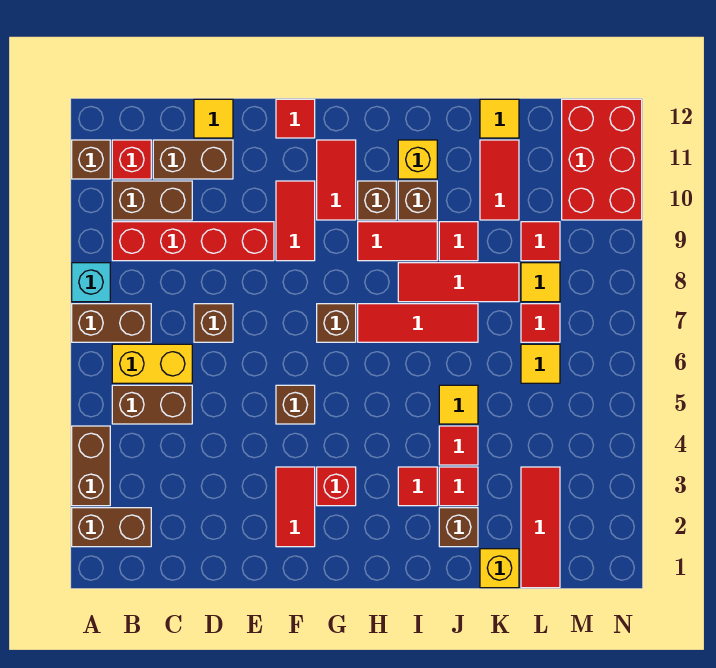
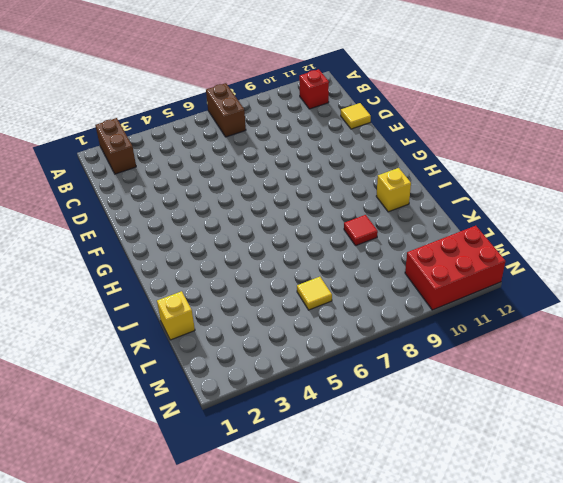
none -> brown brick A3:A4 level 1
none -> cyan brick A8 level 1
none -> brown brick A11 level 1
none -> brown brick B5:C5 level 1

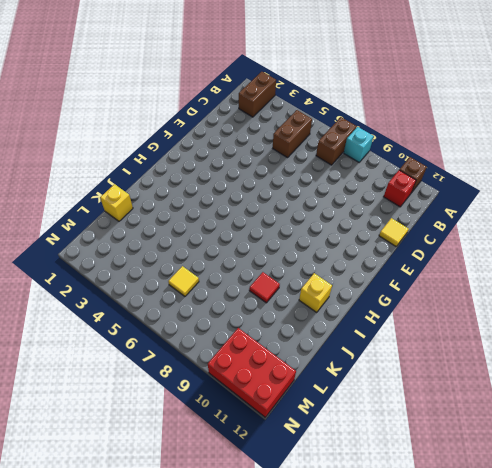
none -> brown brick A3:A4 level 1
none -> yellow brick B6:C6 level 1
none -> red brick B9:E9 level 1
none -> brown brick B10:C10 level 1

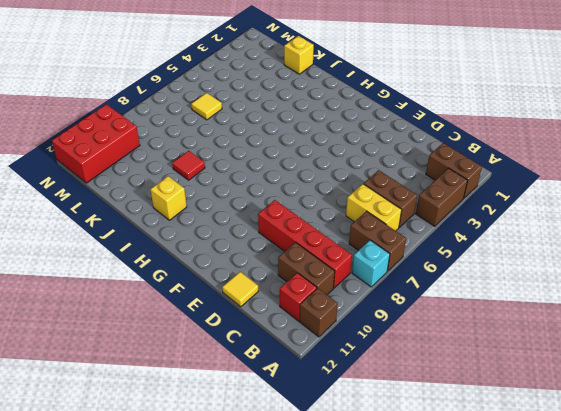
none -> brown brick C11:D11 level 1
none -> brown brick D7 level 1
none -> red tile F2:F3 level 1
none -> brown brick F5 level 1

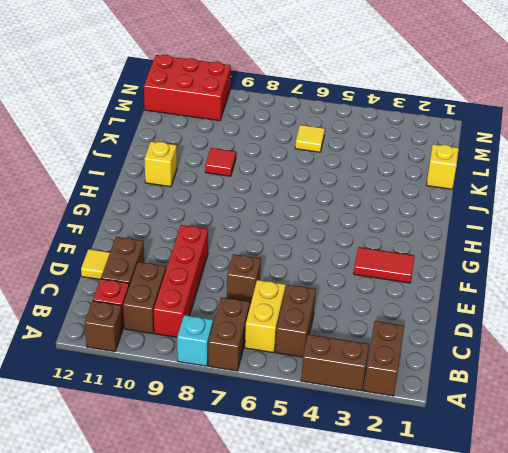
none -> brown brick F5 level 1
none -> red tile F9:F10 level 1
none -> red tile F12 level 1
none -> red brick G3 level 1

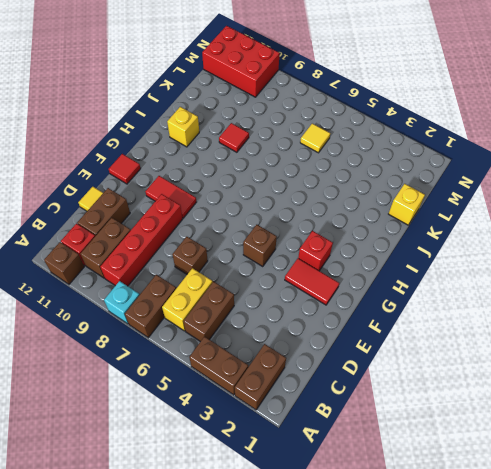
none -> brown brick G7 level 1
none -> red tile G10:G11 level 1
none -> red tile H7:J7 level 1
none -> red tile H9:I9 level 1

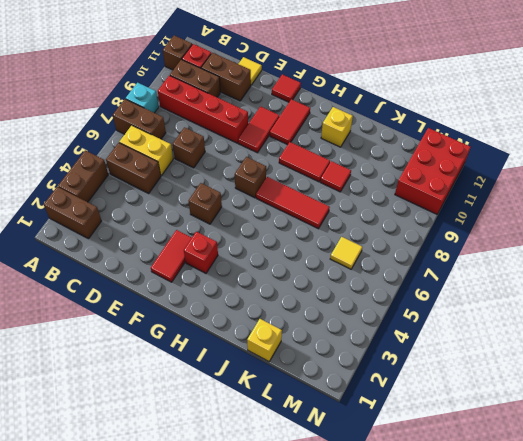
none -> brown brick H10 level 1
none -> red tile I3 level 1
none -> red tile I8:K8 level 1
none -> brown brick I10 level 1

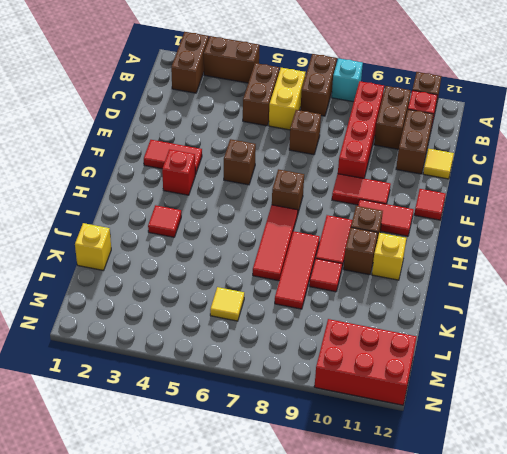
none -> brown brick J2 level 1
none -> red tile J3 level 1
none -> red tile J4 level 1
none -> yellow tile J5 level 1

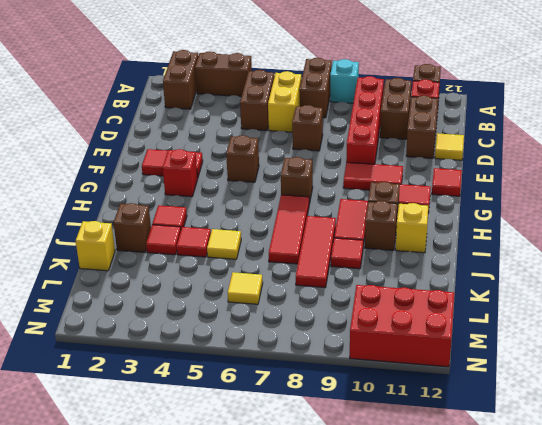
none -> red tile K10:K11 level 1
none -> yellow tile K12 level 1
none -> red tile L1:L3 level 1
none -> red tile L7 level 1

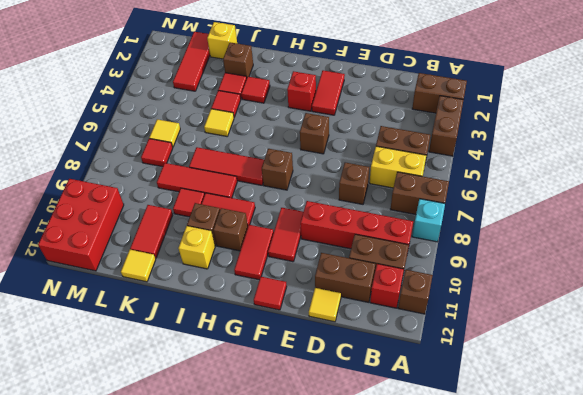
none -> yellow tile L8 level 1
none -> red tile L9 level 1

